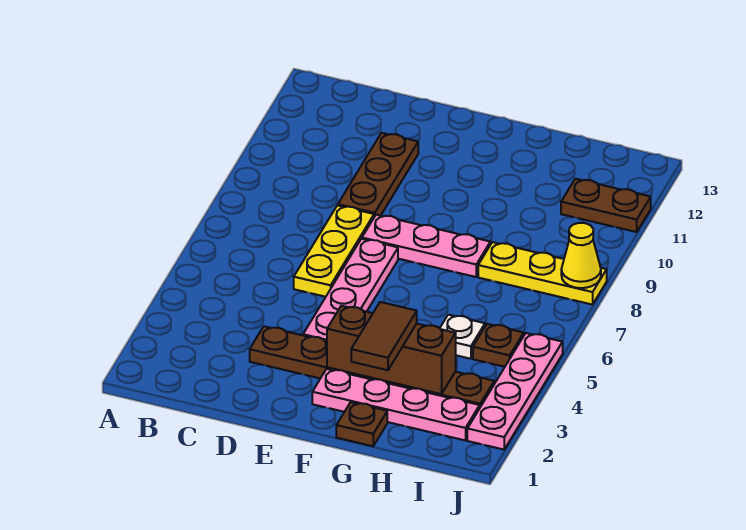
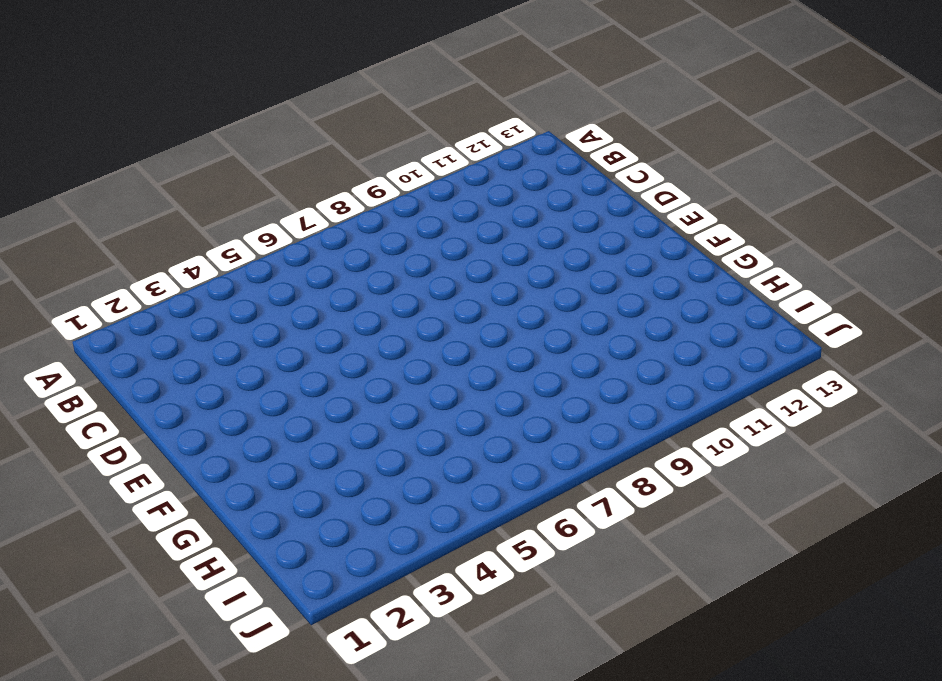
none -> brown plate D3:I3 level 1
none -> yellow plate D6:D8 level 1
none -> brown plate D9:D11 level 1

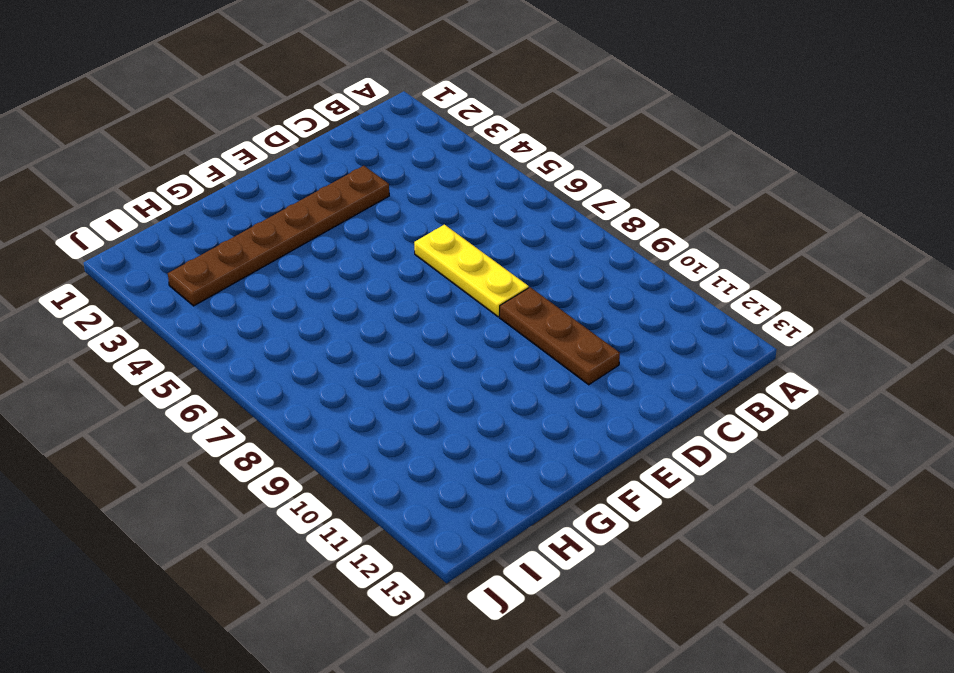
none -> pink plate E4:E7 level 1
none -> pink plate E8:G8 level 1
none -> pink plate F2:I2 level 1

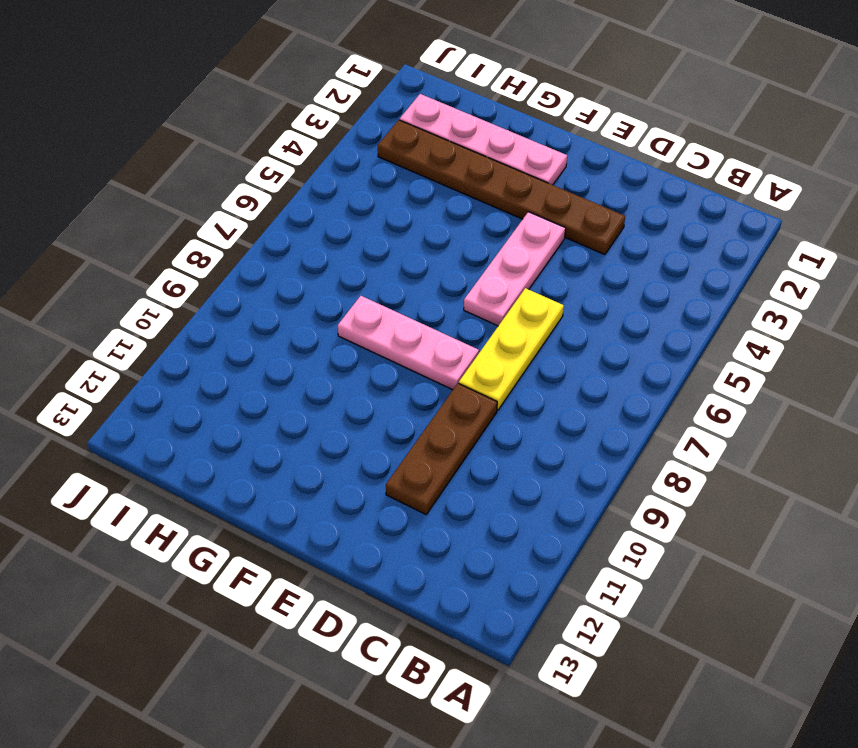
pink plate E4:E6 level 1 -> pink plate E4:E7 level 1
none -> brown plate G1 level 1
none -> white plate H5 level 1
none -> yellow plate H8:J8 level 1

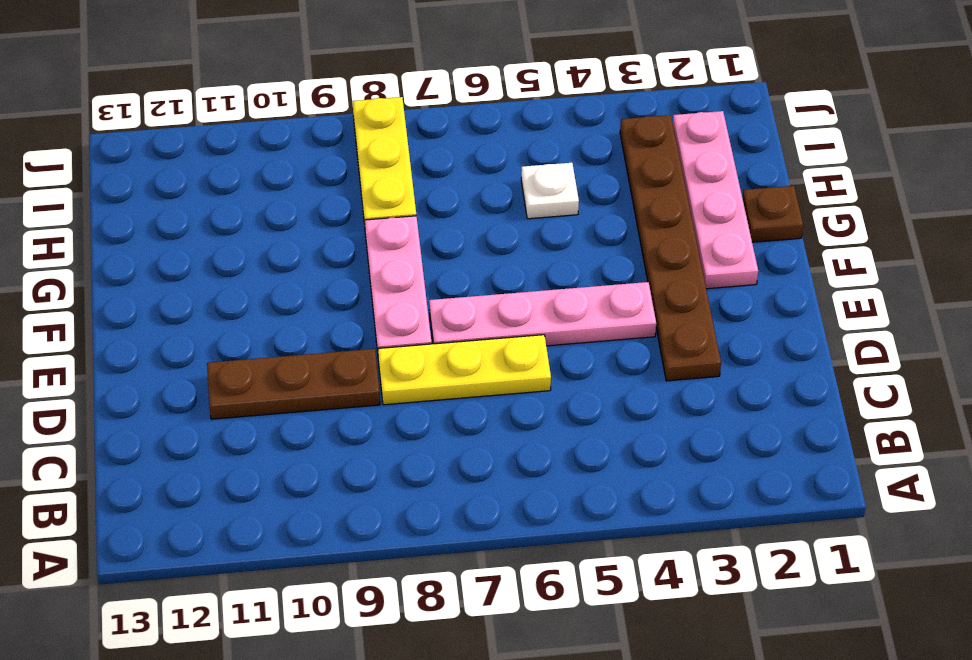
none -> brown plate I5 level 1
none -> brown plate I11:J11 level 1
none -> pink plate J2:J5 level 1

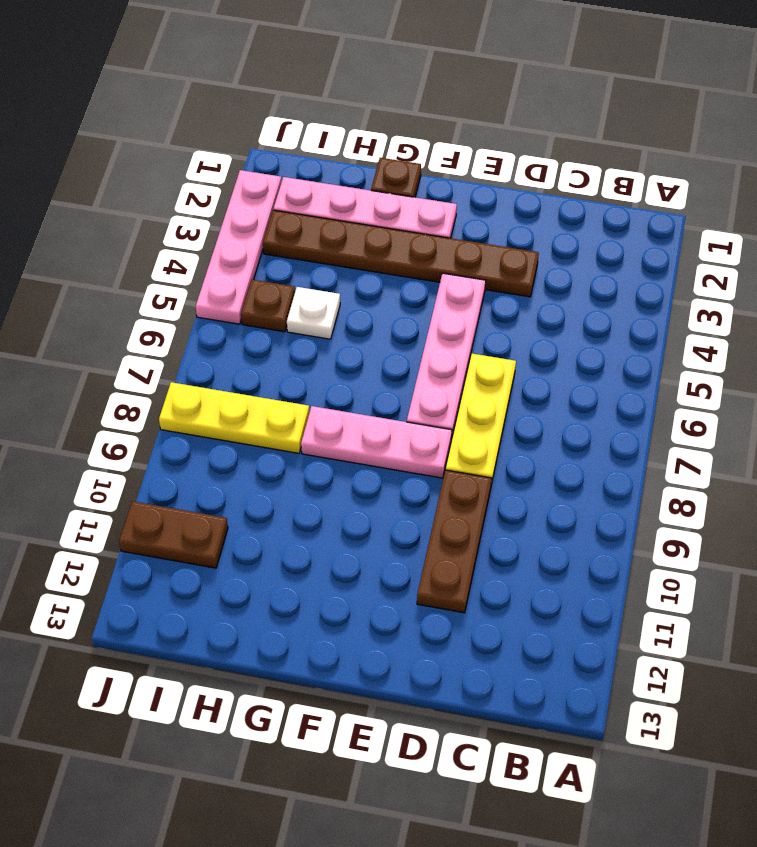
none -> brown brick F3:H3 level 2
none -> yellow cone J8 level 2
none -> brown tile G2:G3 level 3

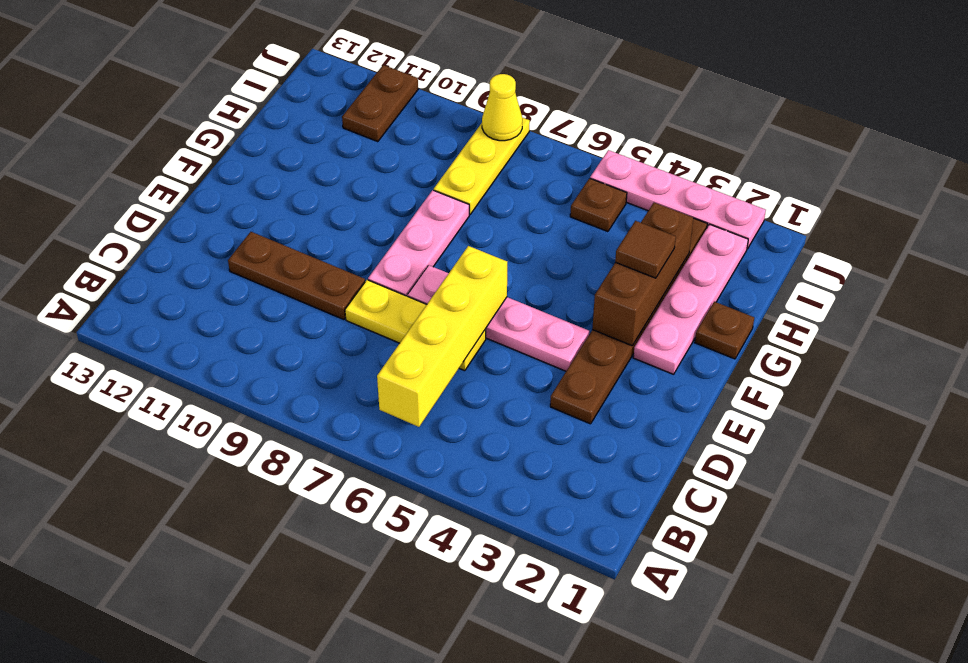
yellow brick B6:E6 level 2 -> none
brown tile G3 level 3 -> brown tile G2:G3 level 3
none -> white plate H5 level 1

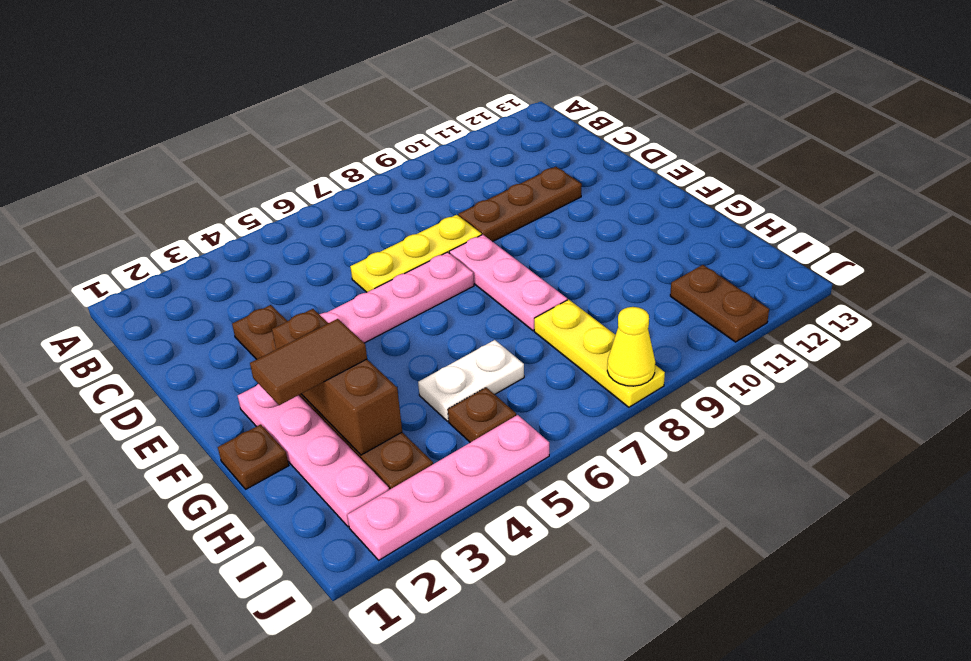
white plate H5:H6 level 1 -> white plate H5 level 1

